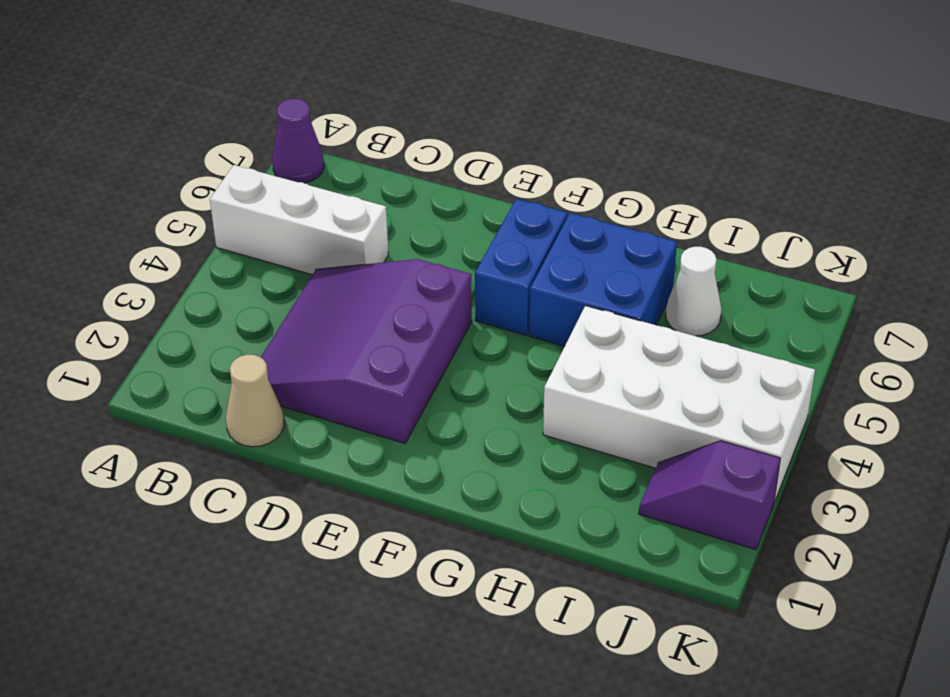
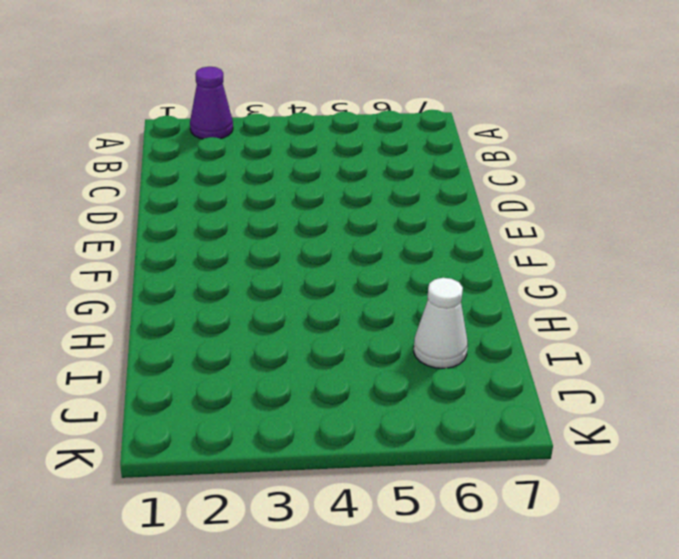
purple cone A2 level 1 -> purple cone A7 level 1
none -> white brick A5:C5 level 1
none -> tan cone C1 level 1

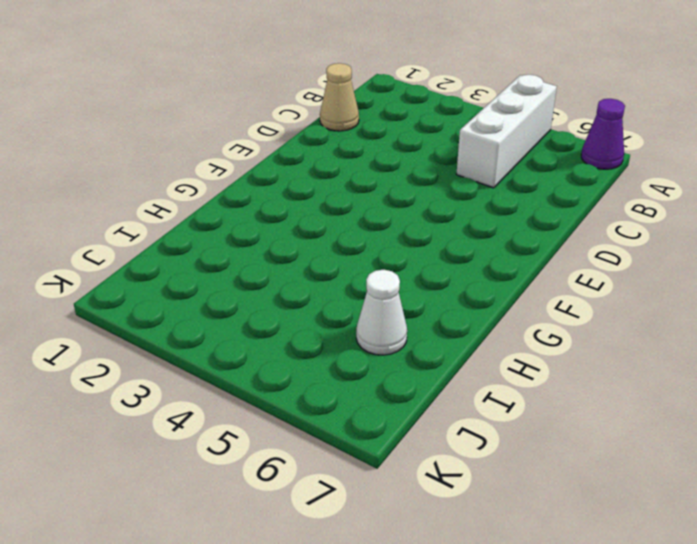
none -> purple slope C2:E4 level 1 top E
none -> blue brick F5:F6 level 1

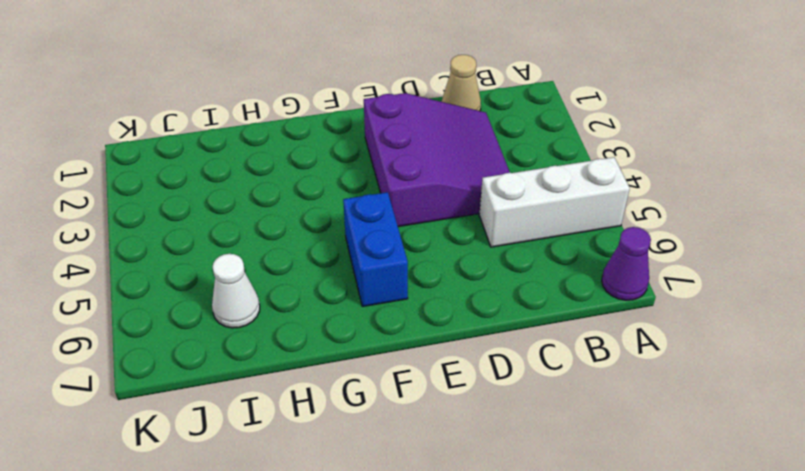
none -> blue brick G5:H6 level 1
none -> white brick H3:K4 level 1

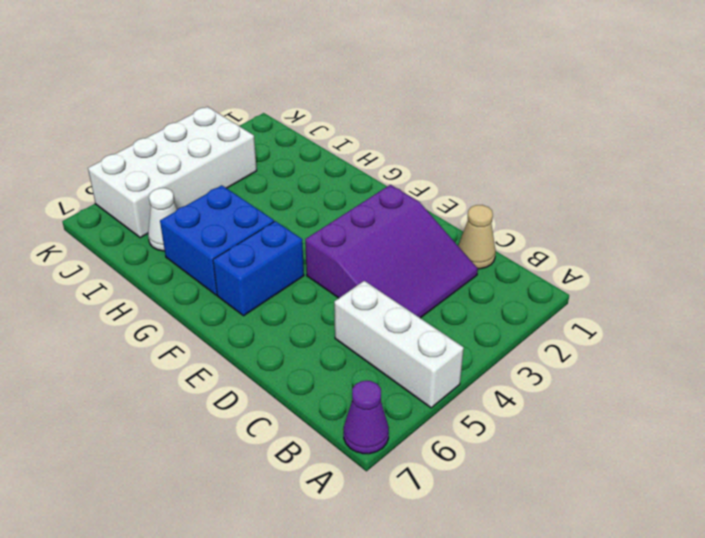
white brick J3:K6 level 1 -> white brick H3:K4 level 1
none -> purple slope J2:K2 level 1 top K

